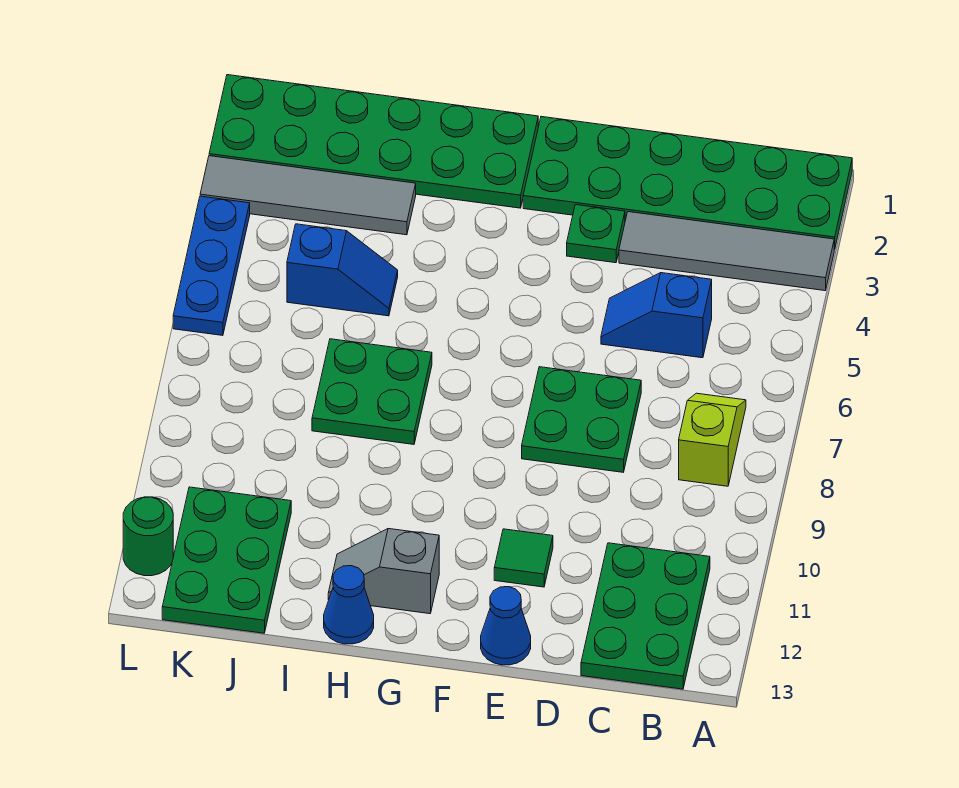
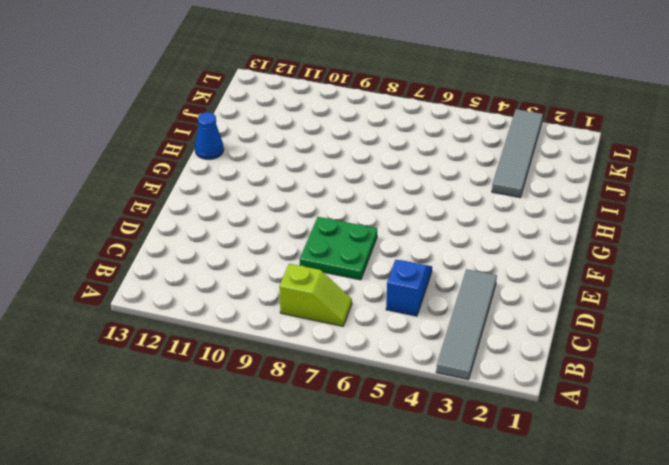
none -> green plate A1:F2 level 1
none -> green plate B11:C13 level 1
none -> green plate E3 level 1

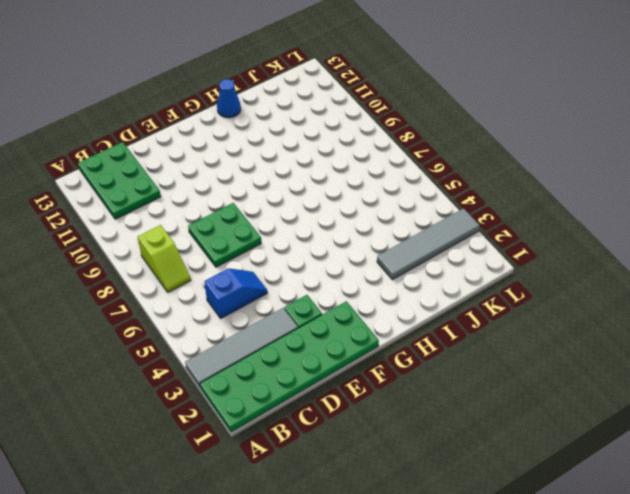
none -> green tile E11 level 1
none -> blue cone E13 level 1
none -> green plate G1:L2 level 1

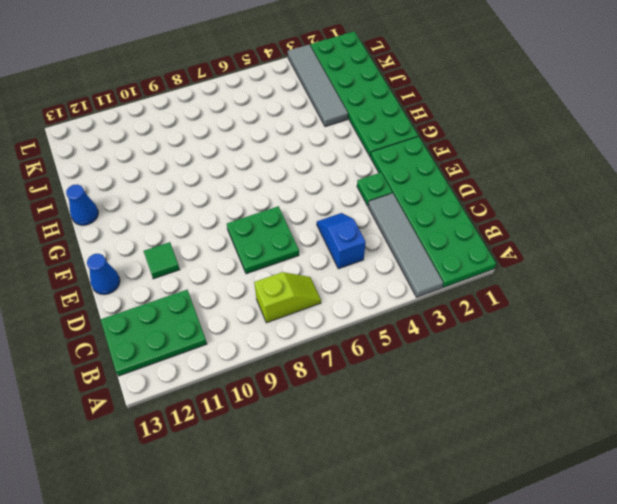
none -> grey slope G12:H12 level 1 top G
none -> green plate H7:I8 level 1
none -> blue slope I5:J5 level 1 top J

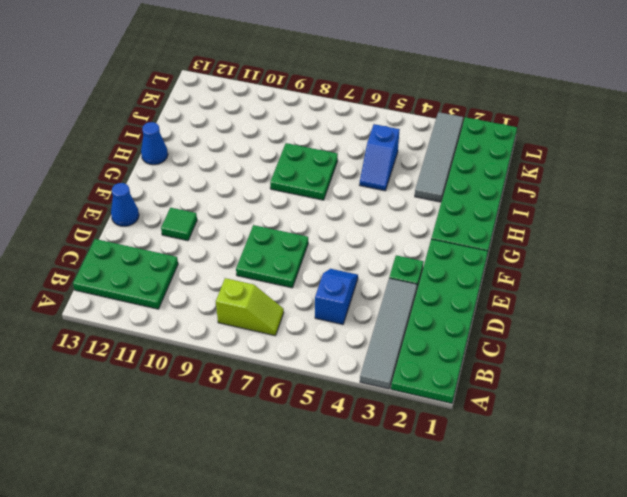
none -> grey slope G12:H12 level 1 top G
none -> green plate J11:K13 level 1
none -> blue plate L4:L6 level 1

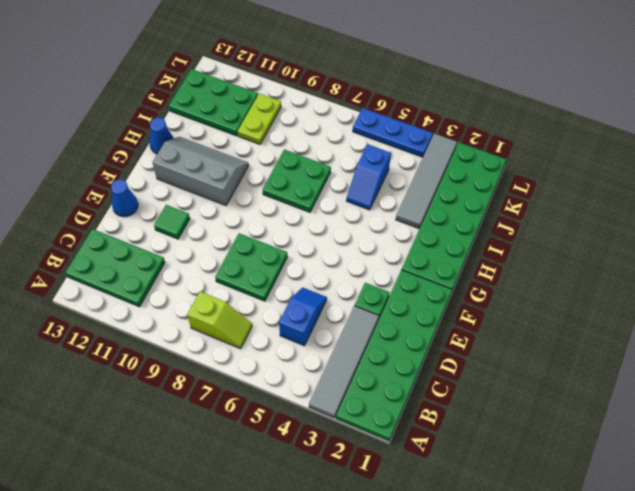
grey slope G10:H12 level 1 top G -> grey slope G12:H12 level 1 top G
lime plate J10:K10 level 1 -> none
none -> green round brick L12 level 1

